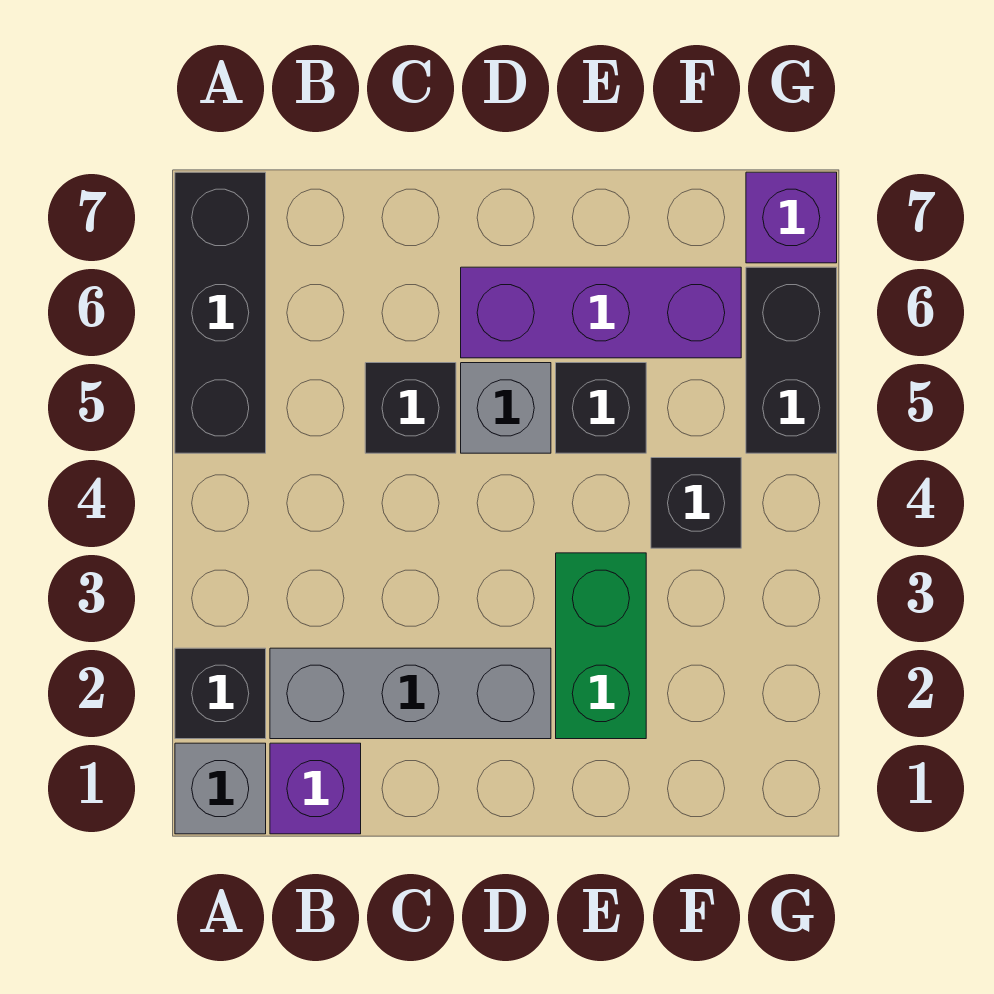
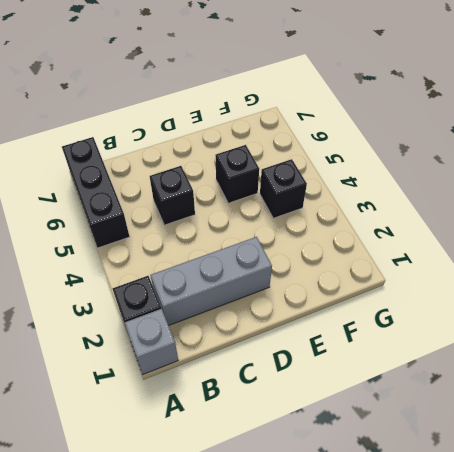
none -> purple brick B1 level 1
none -> grey brick D5 level 1
none -> purple brick D6:F6 level 1

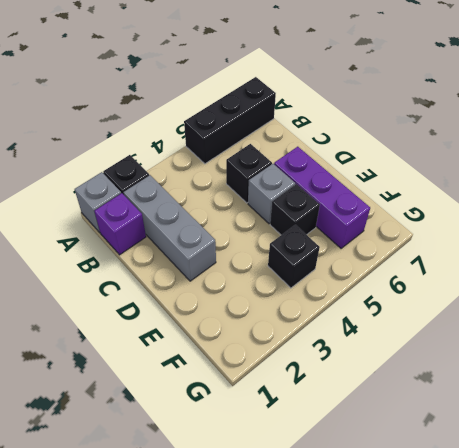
none -> green brick E2:E3 level 1
none -> black brick G5:G6 level 1
none -> purple brick G7 level 1

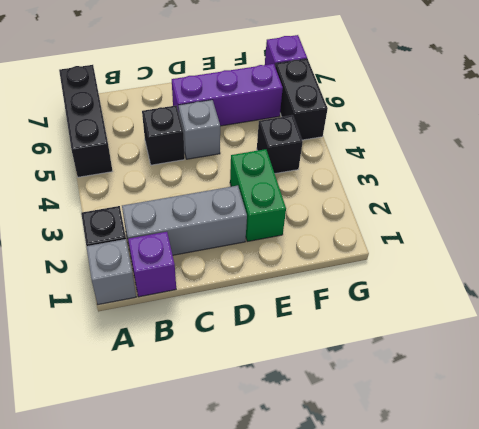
none -> black brick E5 level 1

